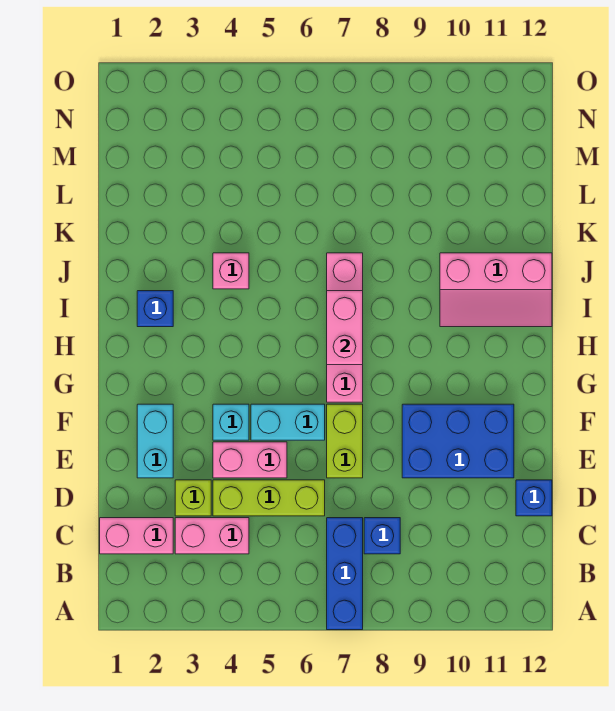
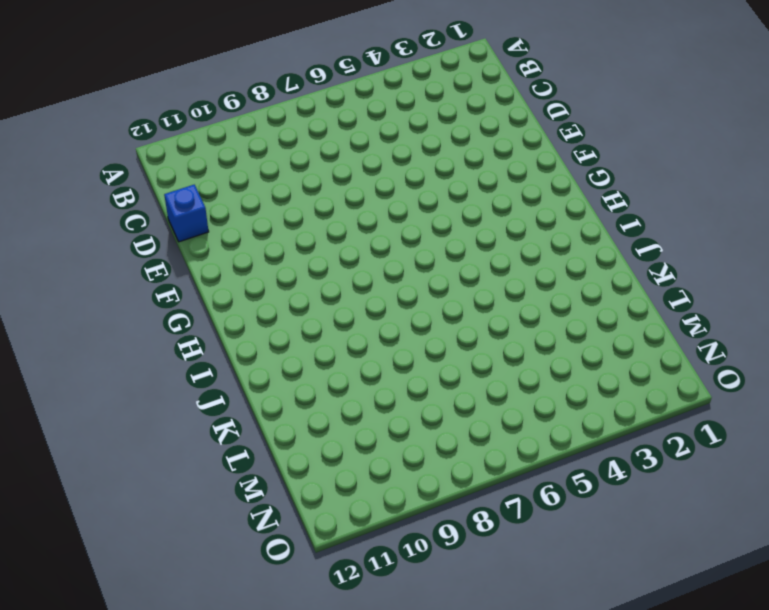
none -> blue brick A7:C7 level 1
none -> pink brick C1:C2 level 1
none -> pink brick C3:C4 level 1

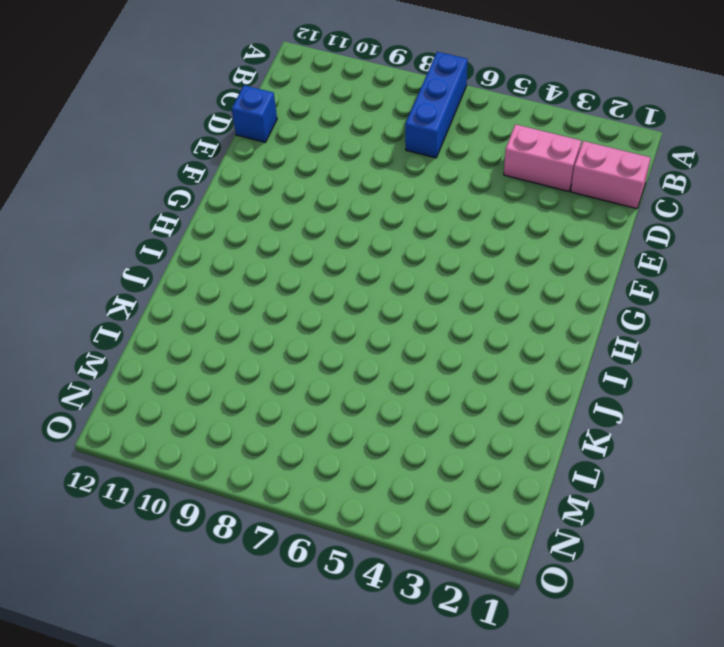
none -> blue brick C8 level 1
none -> lime brick D3 level 1
none -> lime brick D4:D6 level 1

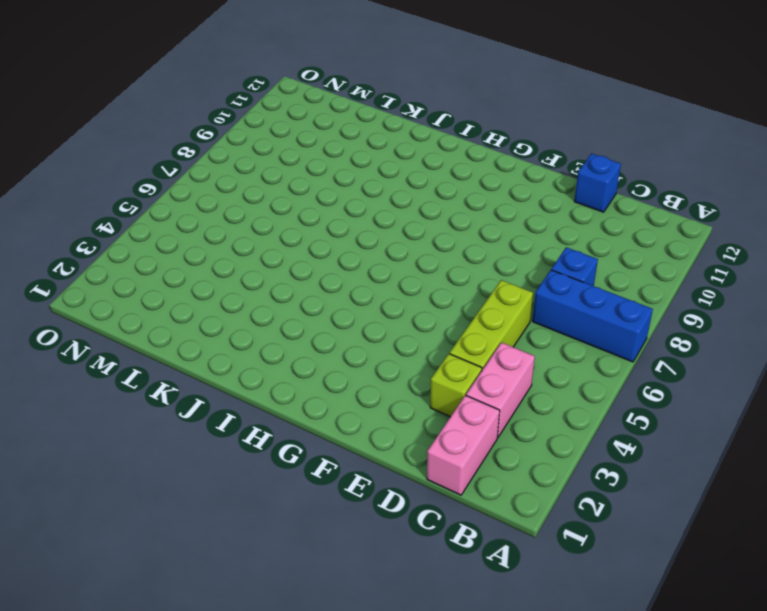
none -> cyan brick E2:F2 level 1
none -> pink brick E4:E5 level 1
none -> lime brick E7:F7 level 1

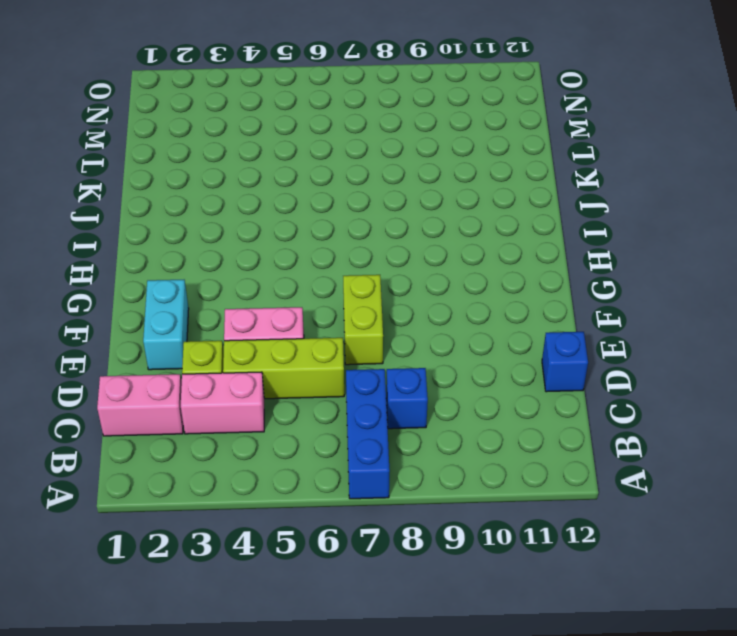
none -> blue brick E9:F11 level 1
none -> cyan brick F4 level 1
none -> cyan brick F5:F6 level 1

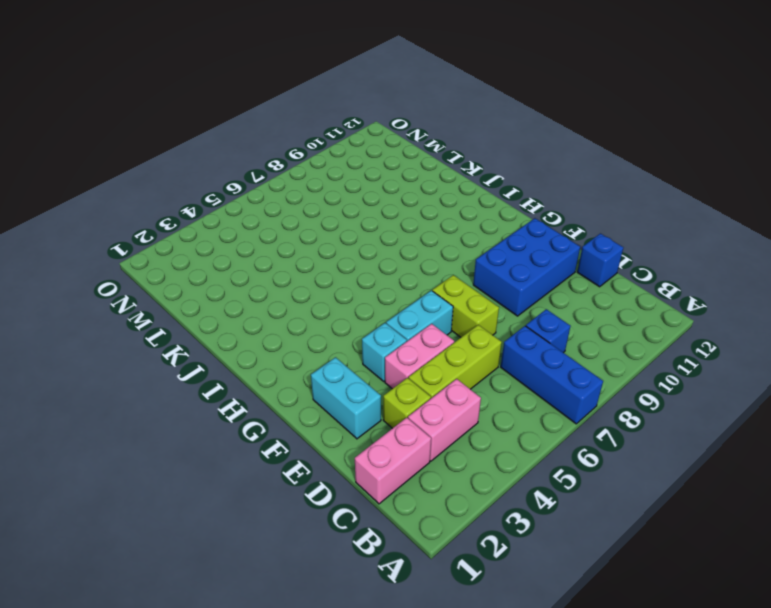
none -> pink brick G7:J7 level 1
none -> blue brick I2 level 1
none -> pink slope I10:J12 level 1 top J

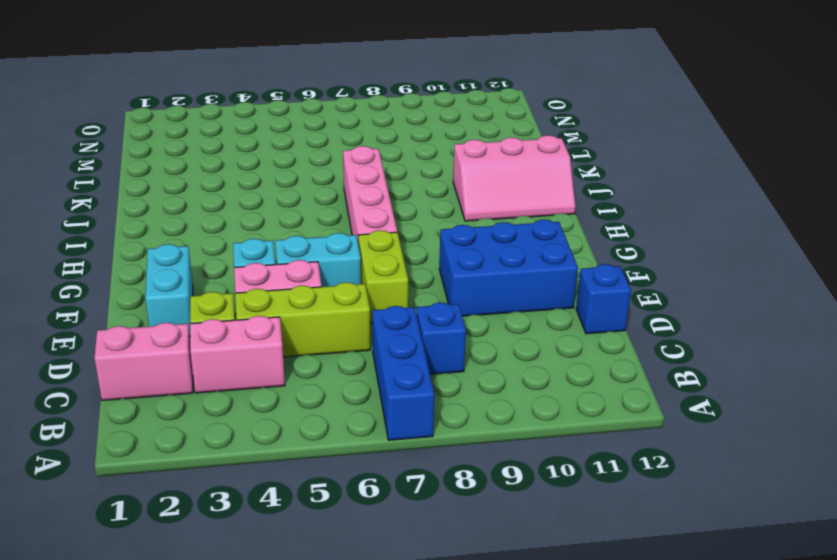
none -> blue brick I2 level 1
none -> pink brick J4 level 1
none -> pink brick H7:I7 level 2

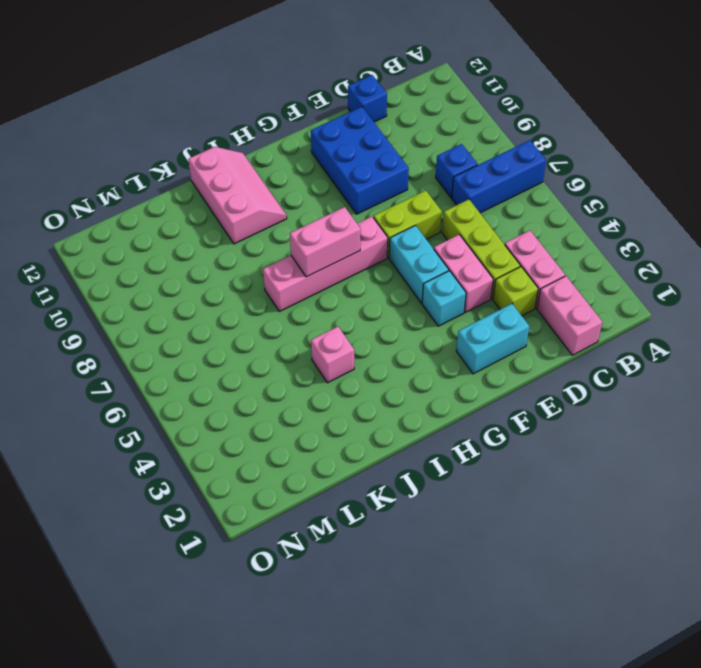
none -> blue brick I2 level 1

